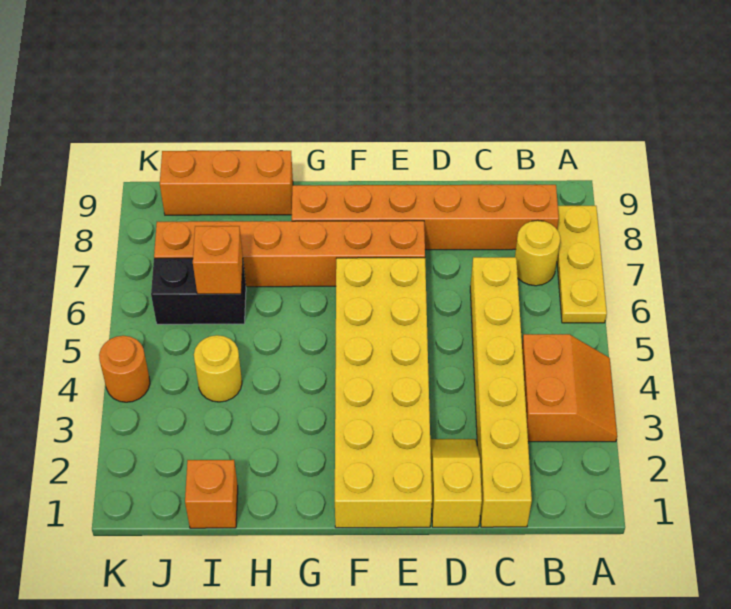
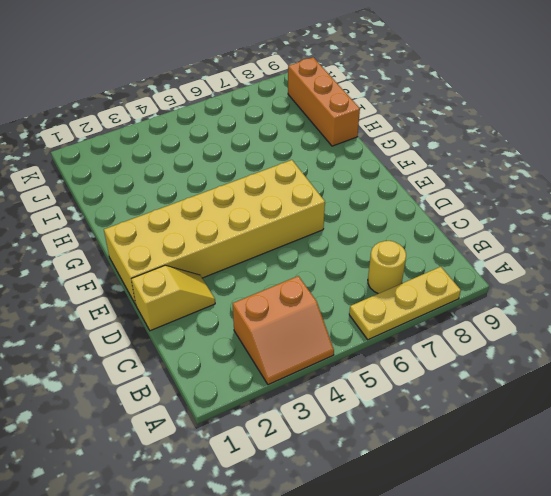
none -> orange brick B8:G8 level 1
none -> yellow brick C1:C6 level 1
none -> orange brick E7:J7 level 1

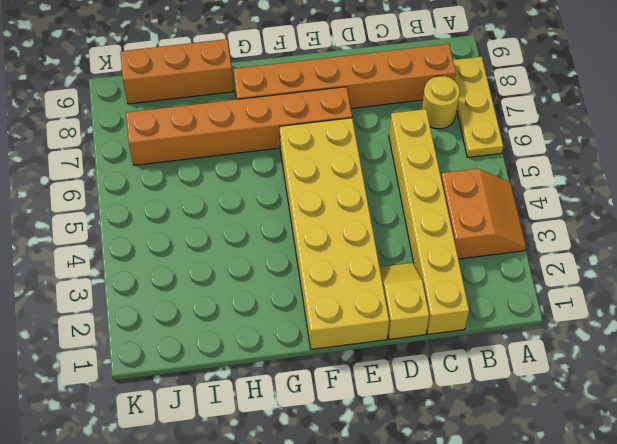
none -> orange brick I1 level 1
none -> yellow round brick I4 level 1
none -> black brick I6:J6 level 1

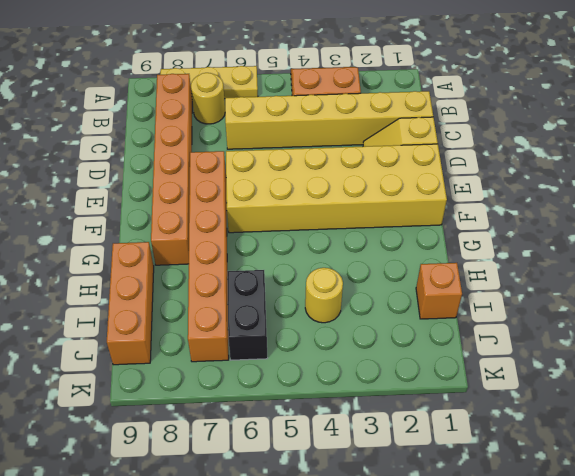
none -> orange round brick K4 level 1
none -> orange brick I6 level 2

